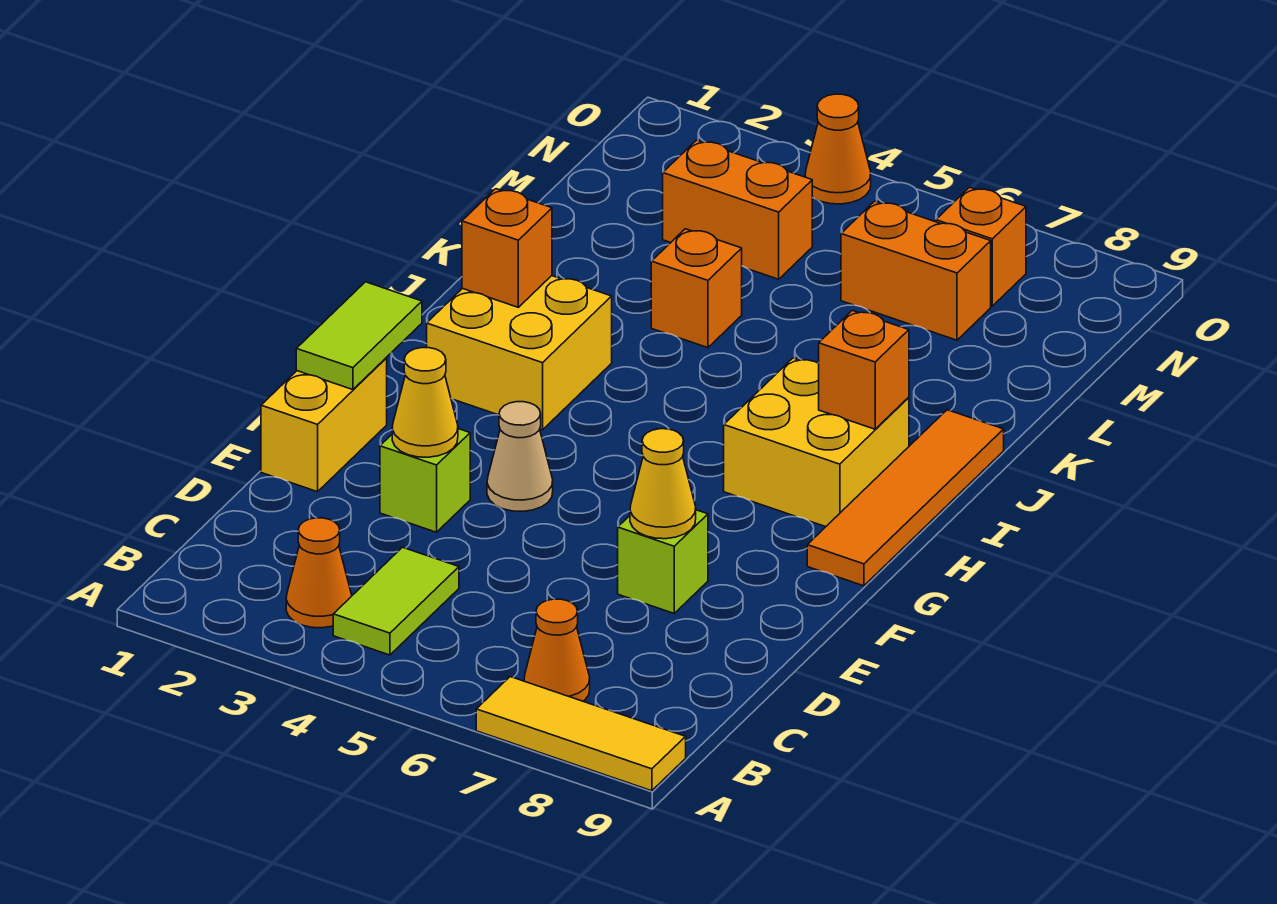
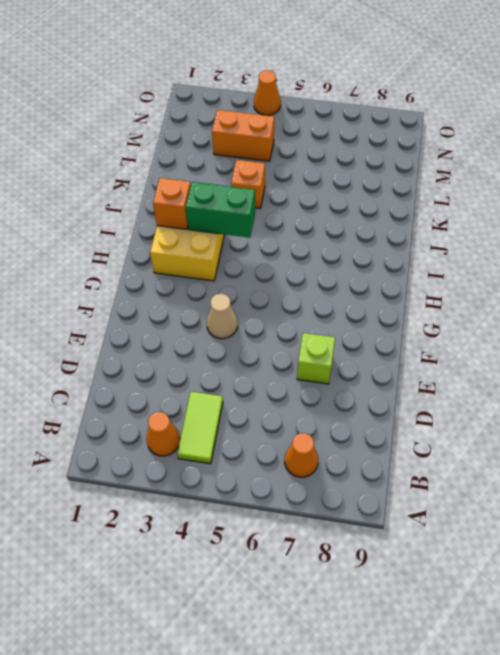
green brick I3:I4 level 2 -> none
none -> yellow tile A7:A9 level 1
none -> yellow brick E1:F1 level 1
none -> lime brick E3 level 1

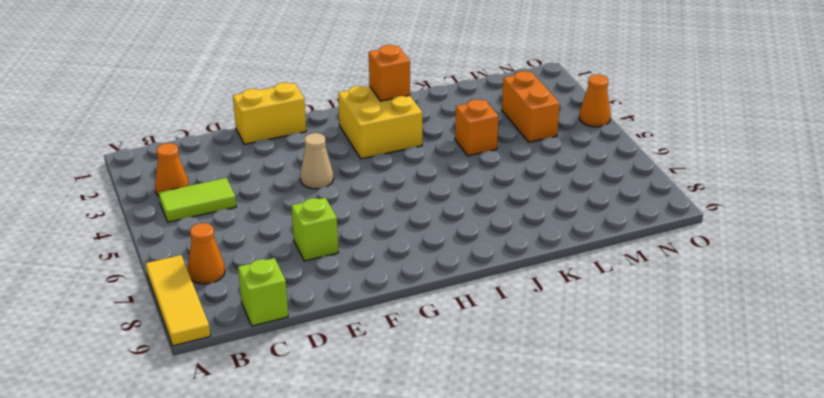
lime brick C9 level 1 -> lime brick E3 level 1
none -> orange tile G9:J9 level 1
none -> yellow brick H7:I8 level 1
none -> orange brick M6:M7 level 1

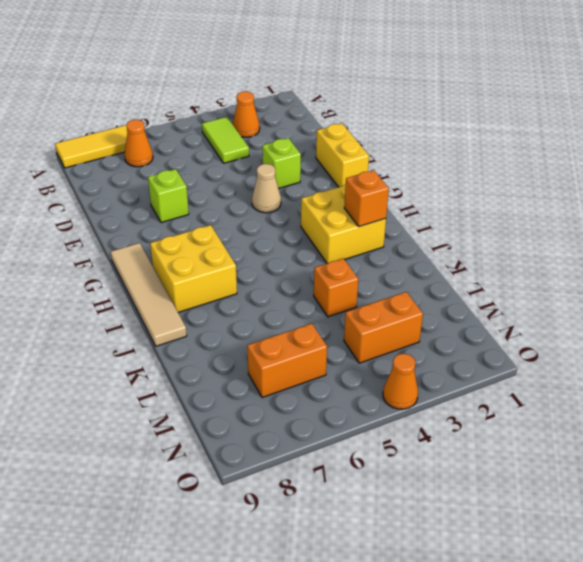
tan tile G9:J9 level 1 -> orange tile G9:J9 level 1
none -> orange brick N7 level 1
none -> yellow cone E3 level 2
none -> yellow cone E7 level 2

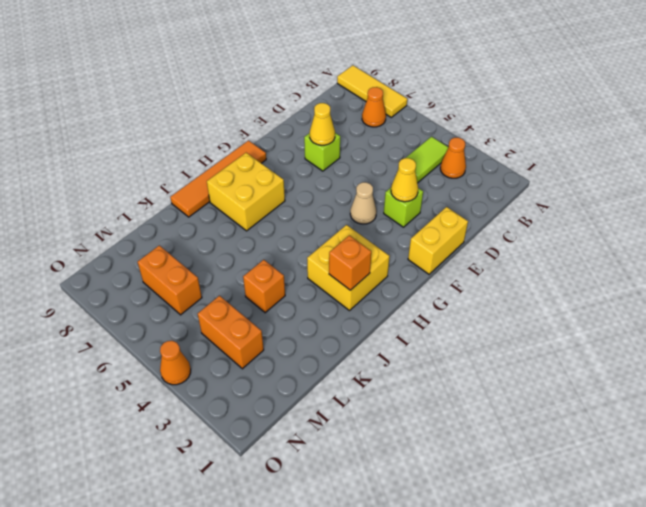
none -> orange brick N7 level 1
none -> lime tile F1:G1 level 2
none -> orange brick I8 level 2

